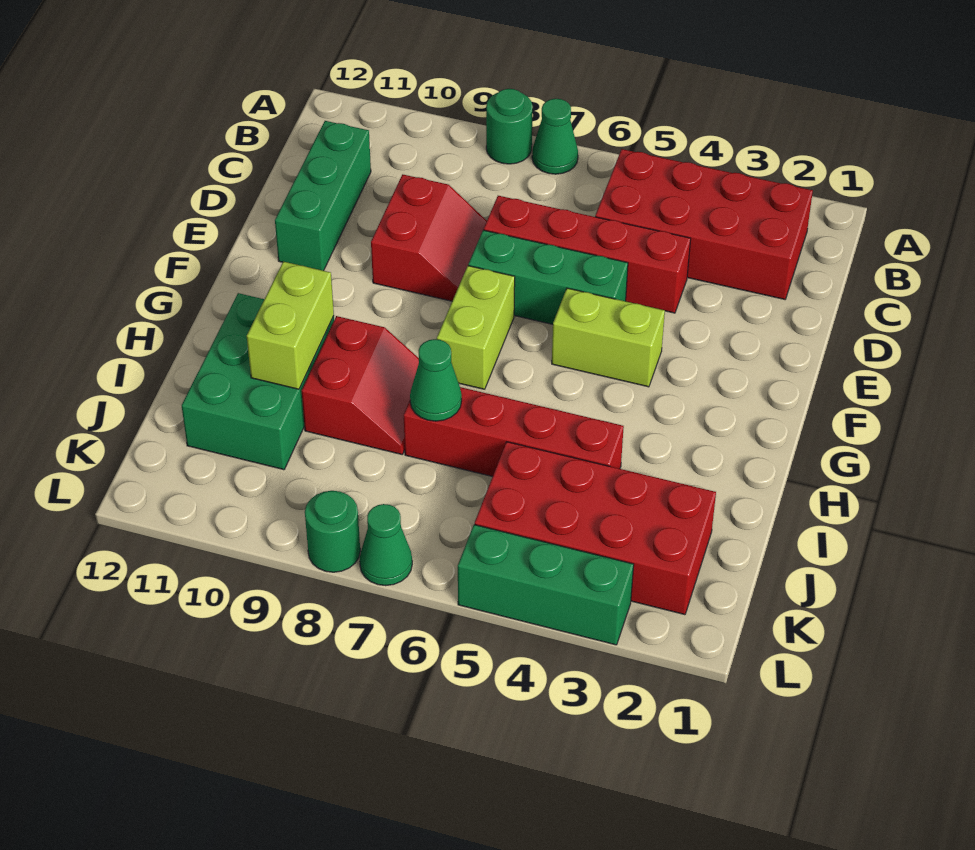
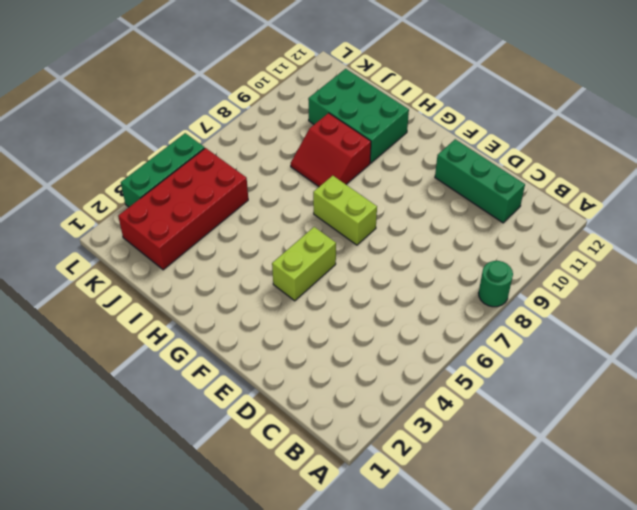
none -> green cone A7 level 1
none -> red brick B2:C5 level 1
none -> red brick D4:D7 level 1

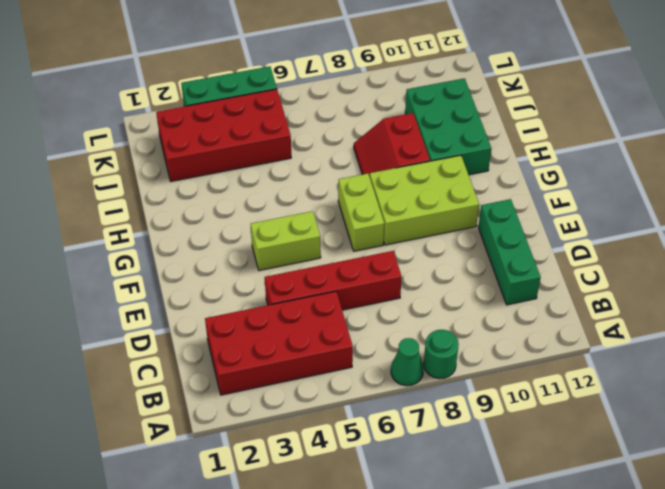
lime brick F8:G10 level 1 -> none
none -> red slope D8:E9 level 1 top 9
none -> green brick E5:E7 level 1
none -> red brick I4:I7 level 1

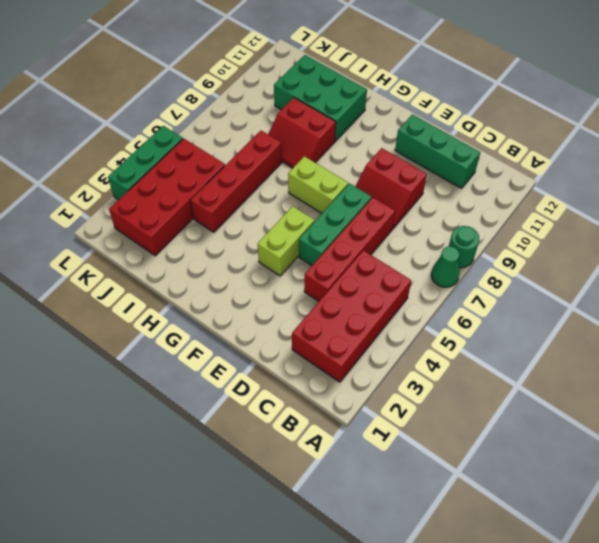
none -> green cone L7 level 1
none -> green round brick L8 level 1
none -> lime brick H10:I10 level 2

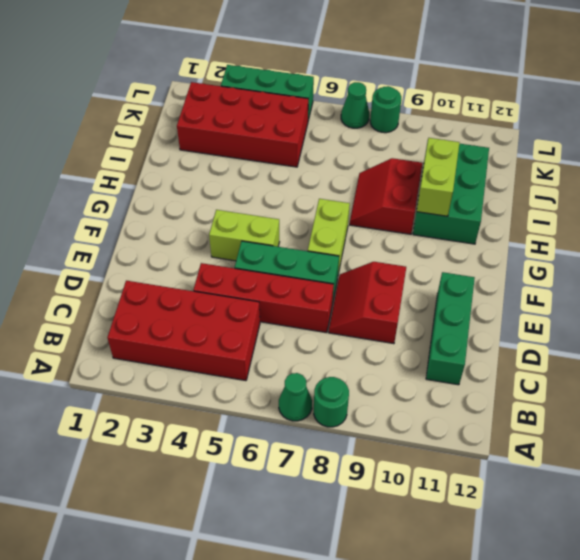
none -> red brick I4:I7 level 1
none -> green cone I7 level 2

